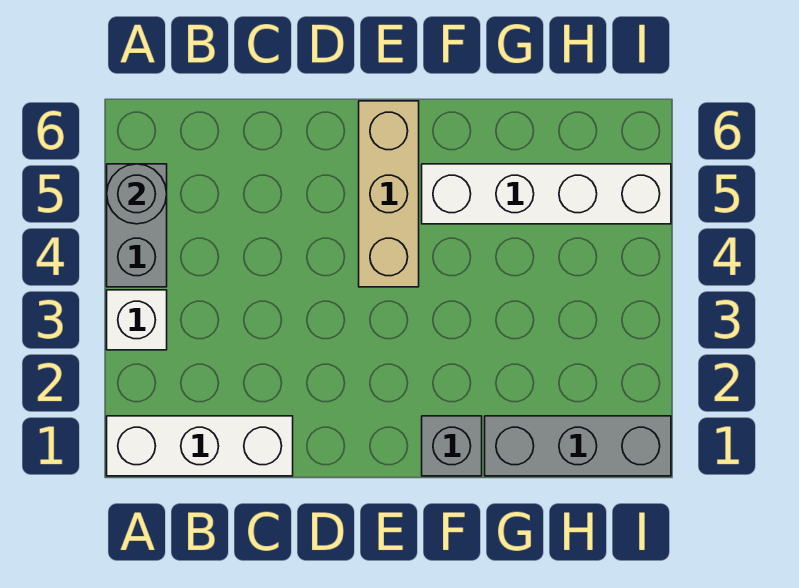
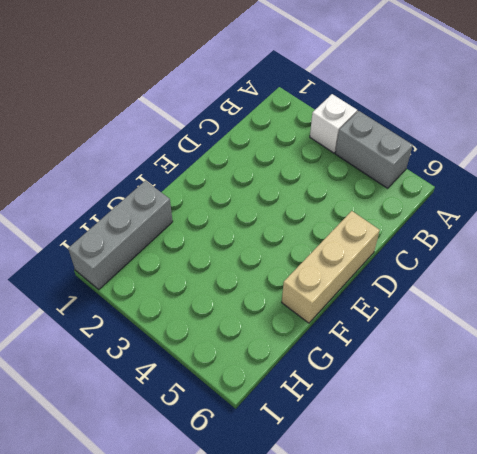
tan brick D6:F6 level 1 -> tan brick E4:E6 level 1
none -> white brick A1:C1 level 1
none -> grey brick F1 level 1

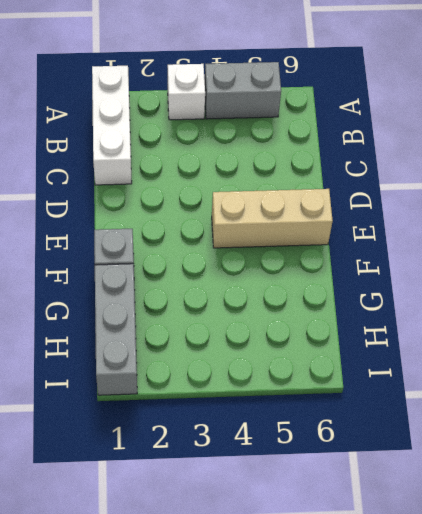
none -> white brick F5:I5 level 1
none -> grey round brick A5 level 2

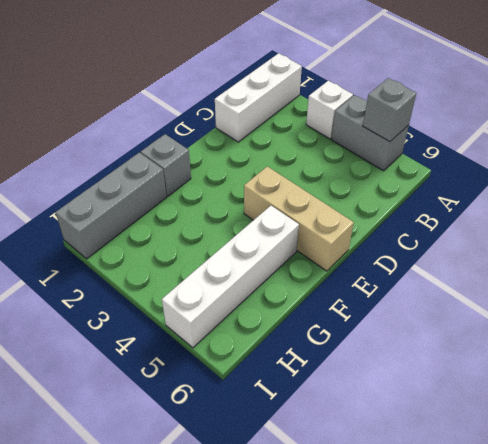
grey brick A5 level 2 -> grey round brick A5 level 2

